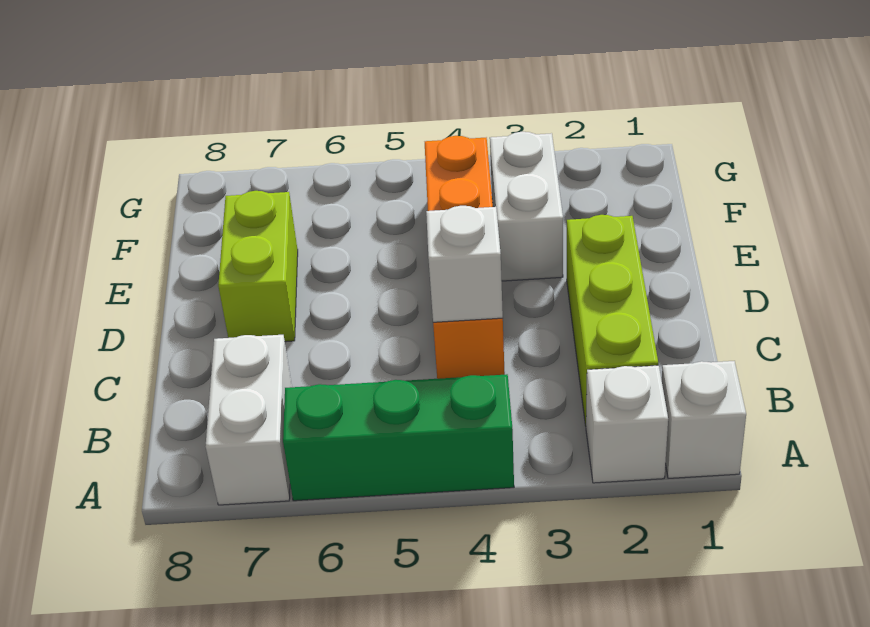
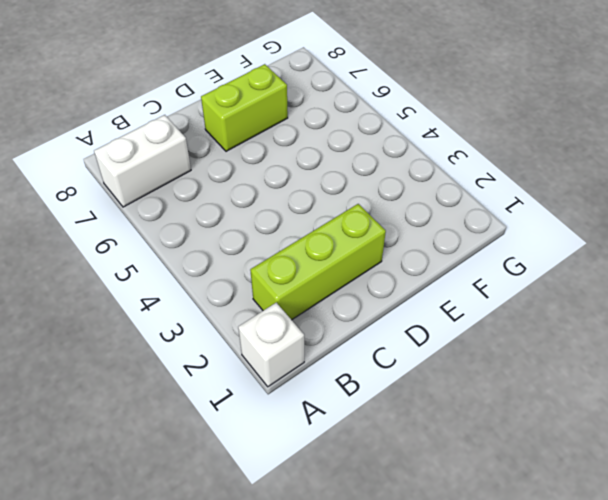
none -> white brick A2 level 1
none -> green brick A4:A6 level 1

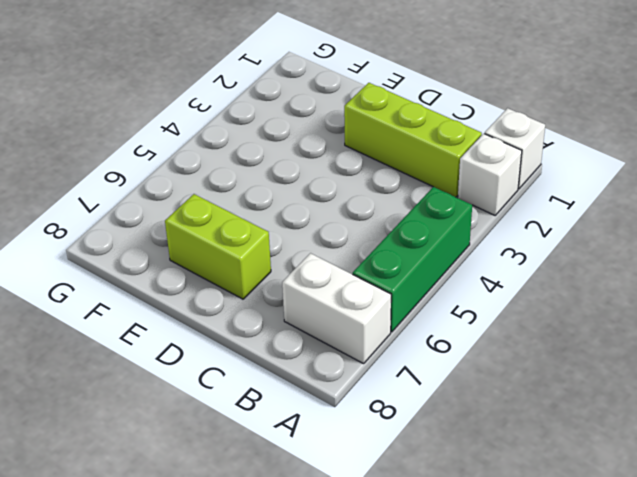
none -> orange brick C4:F4 level 1
none -> white brick E3:F3 level 1

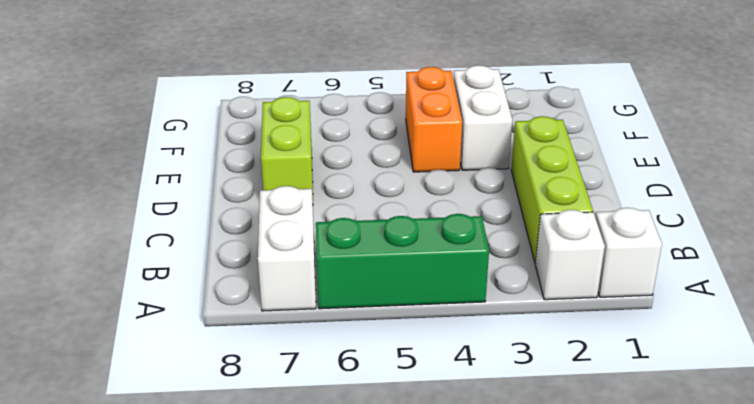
orange brick E4:F4 level 1 -> orange brick C4:F4 level 1
none -> white brick C4 level 2

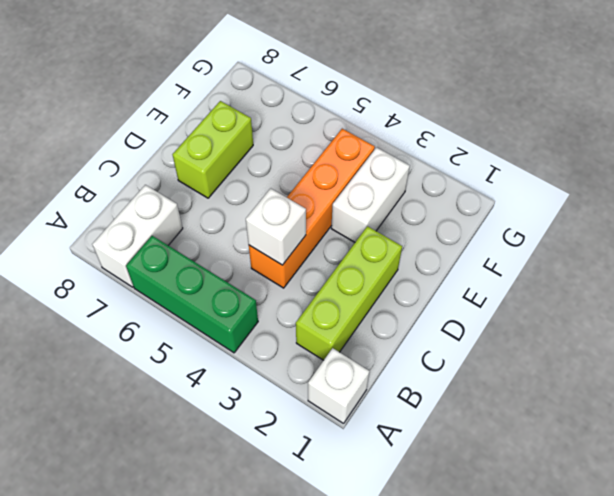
none -> white brick A2 level 1

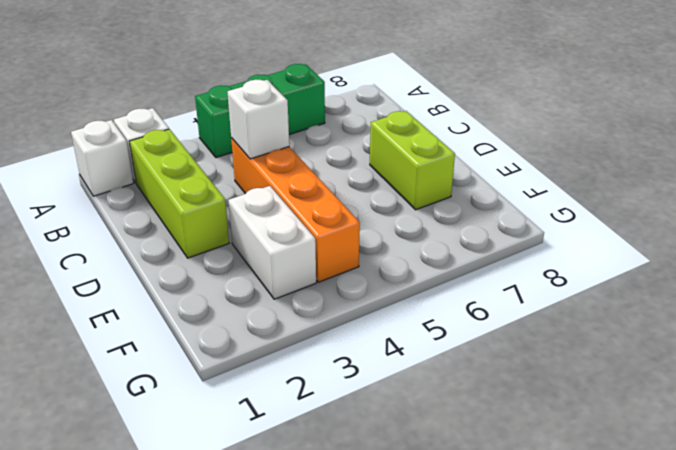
none -> white brick A7:B7 level 1

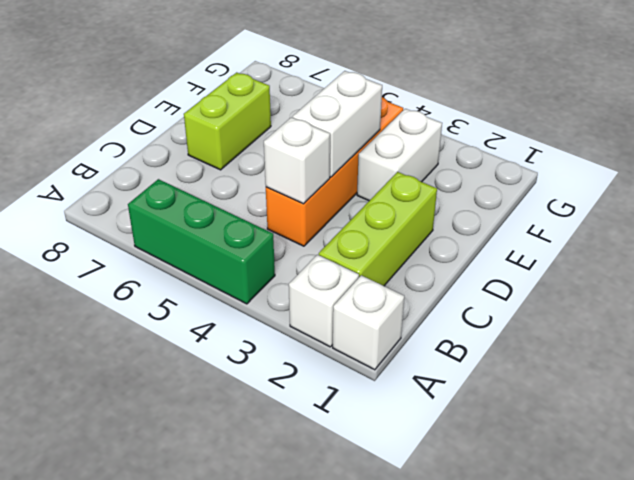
white brick D4:E4 level 2 -> white brick A7:B7 level 1

